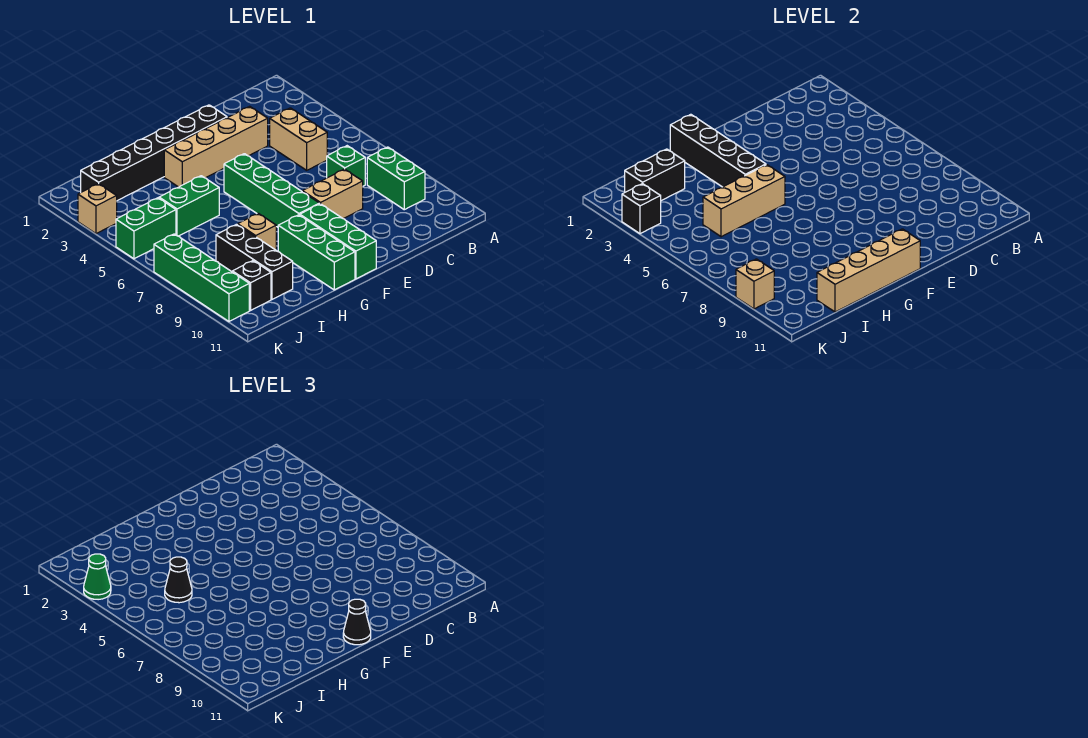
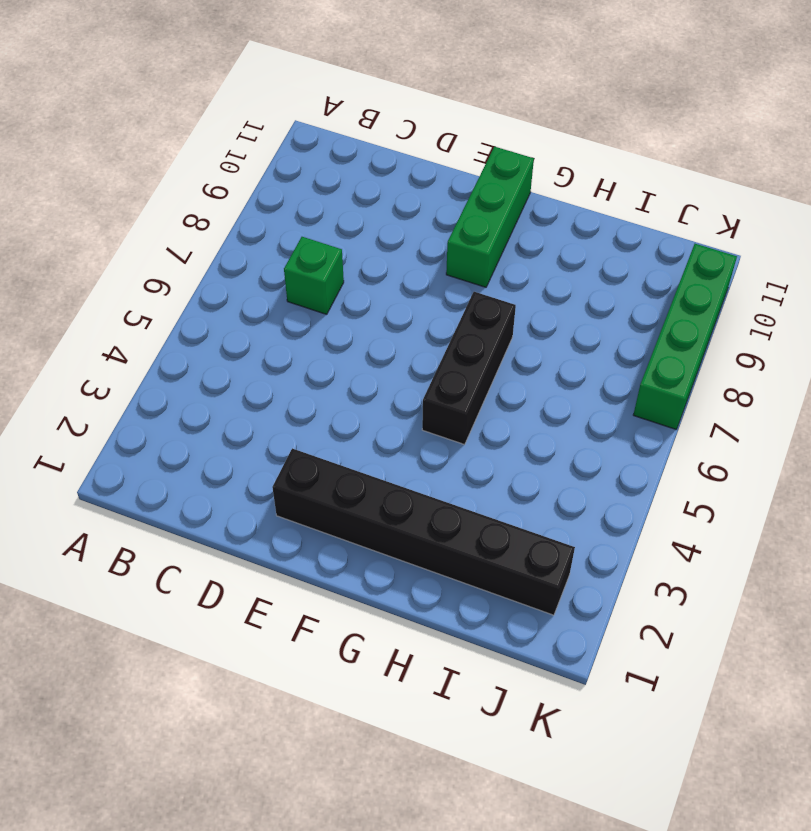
black brick G5:G7 level 1 -> black brick I8:I10 level 1
none -> green brick B8:B9 level 1
none -> tan brick C4:C5 level 1
none -> tan brick D3:G3 level 1

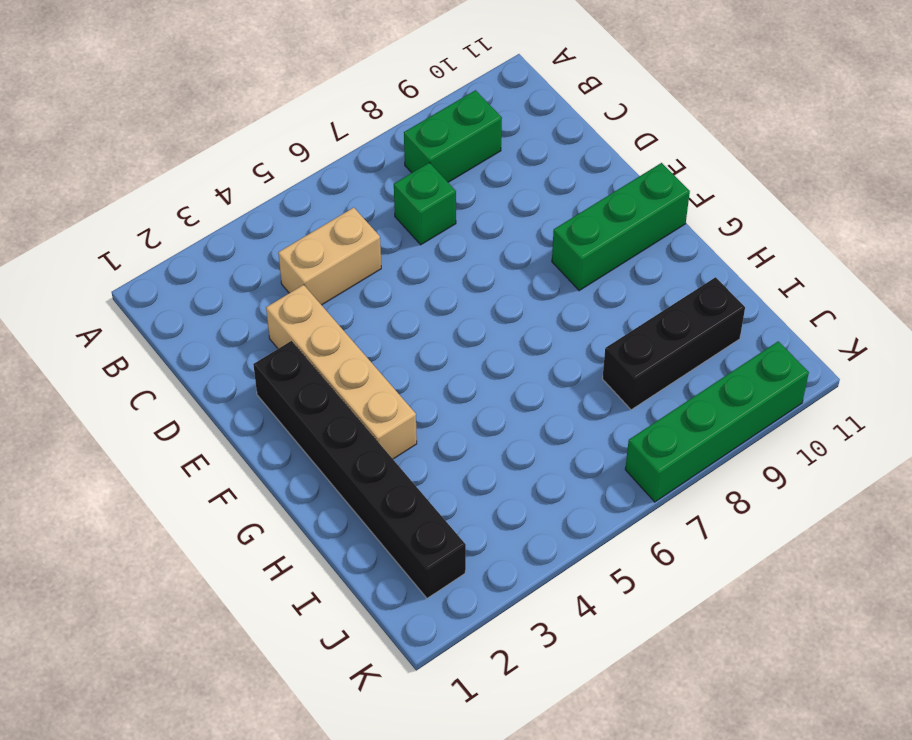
none -> tan brick D8:E8 level 1
none -> green brick F5:F8 level 1
none -> green brick G9:G11 level 1

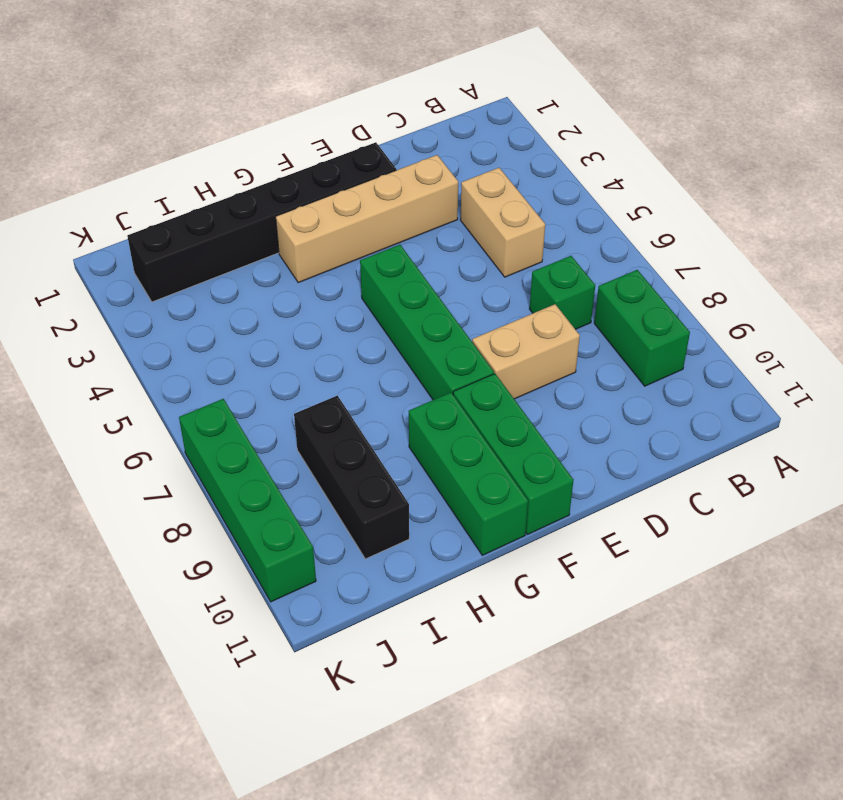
none -> green brick H5:I5 level 1
none -> tan brick H8 level 1
none -> green brick J5:K5 level 1

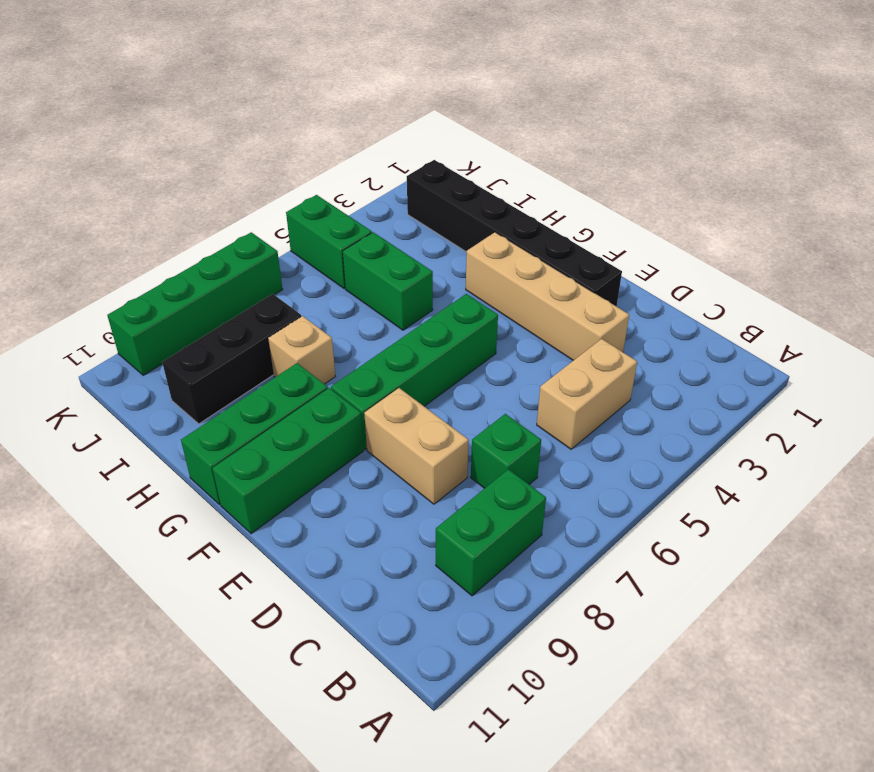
none -> black brick J10 level 1
none -> tan brick K3 level 1
none -> tan brick F11:I11 level 2

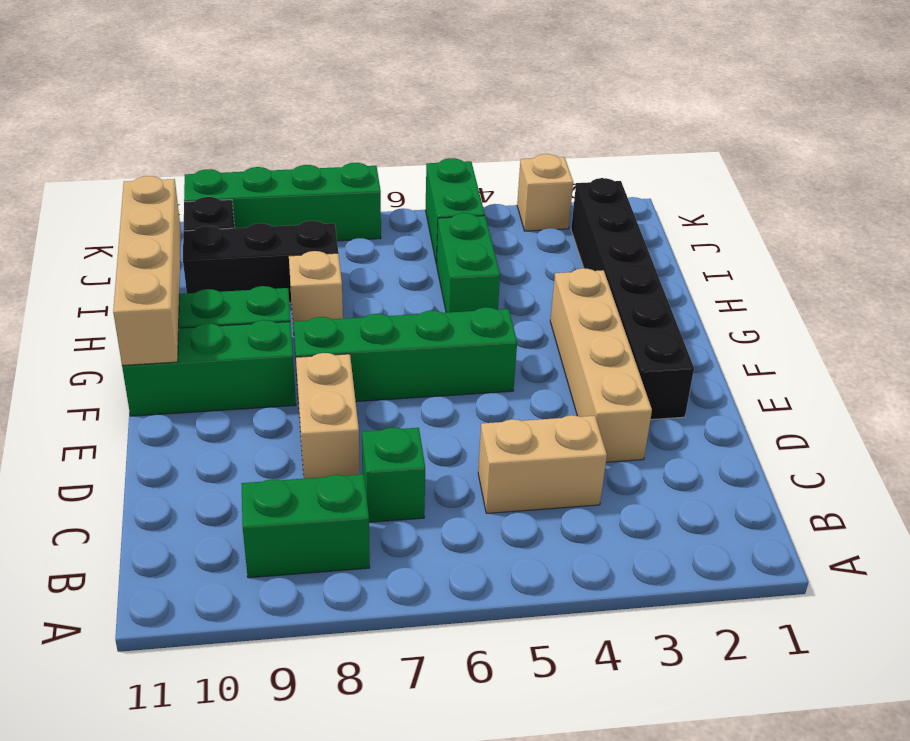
none -> black brick G1:G4 level 2
none -> tan brick G5:I5 level 2
none -> black brick I2:J2 level 2

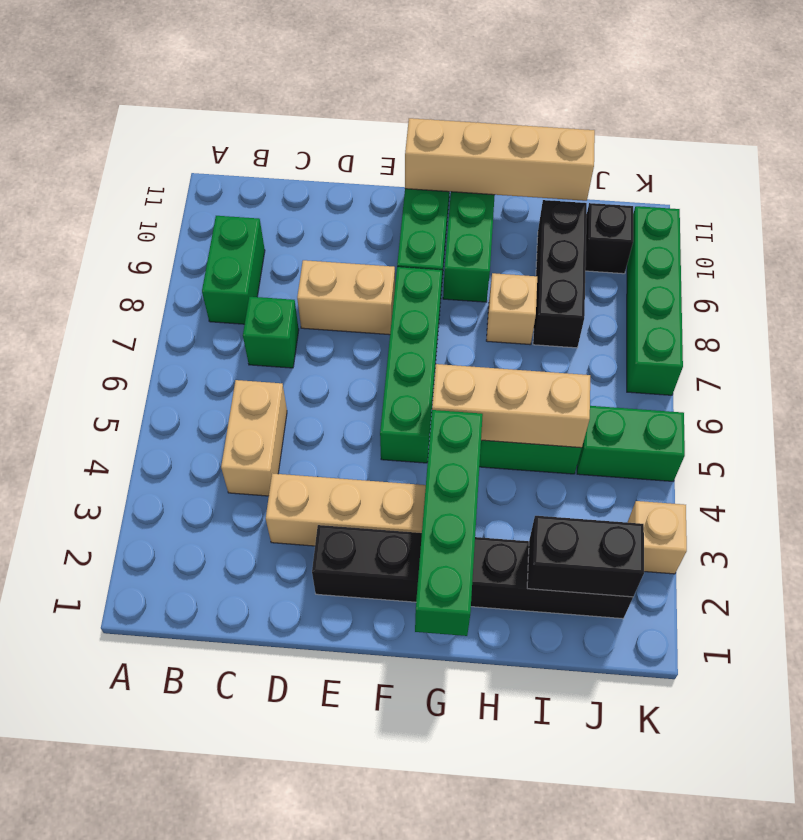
green brick G1:G4 level 2 -> black brick G1:G4 level 2
none -> black brick K3 level 2
none -> tan brick K9 level 2
none -> black cone F11 level 3

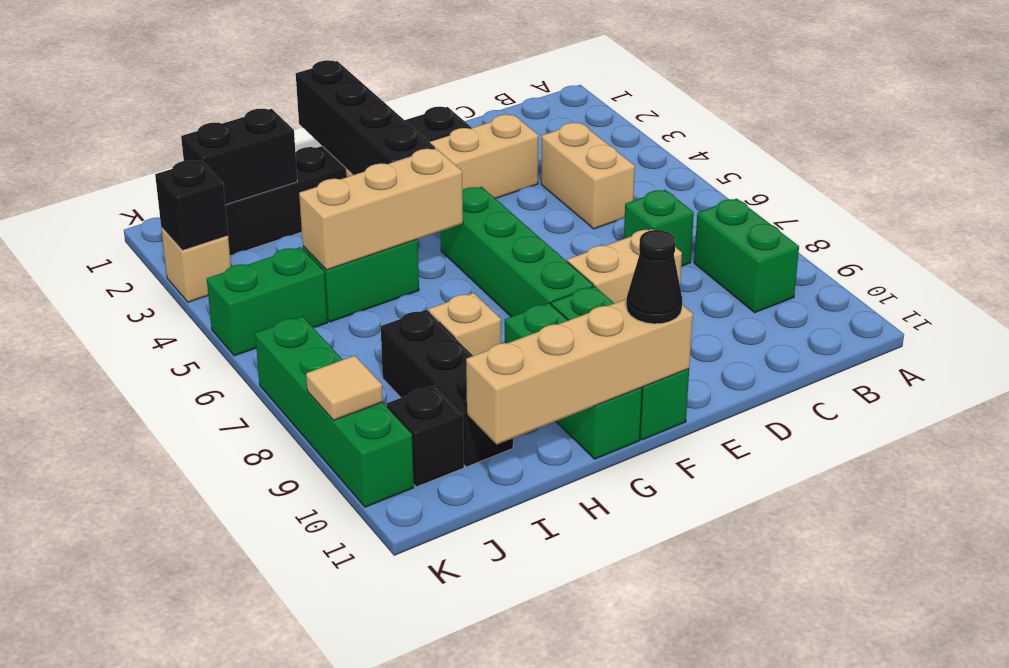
tan tile K9 level 2 -> tan brick K9 level 2
none -> black cone I5 level 3
none -> green cone K3 level 3

